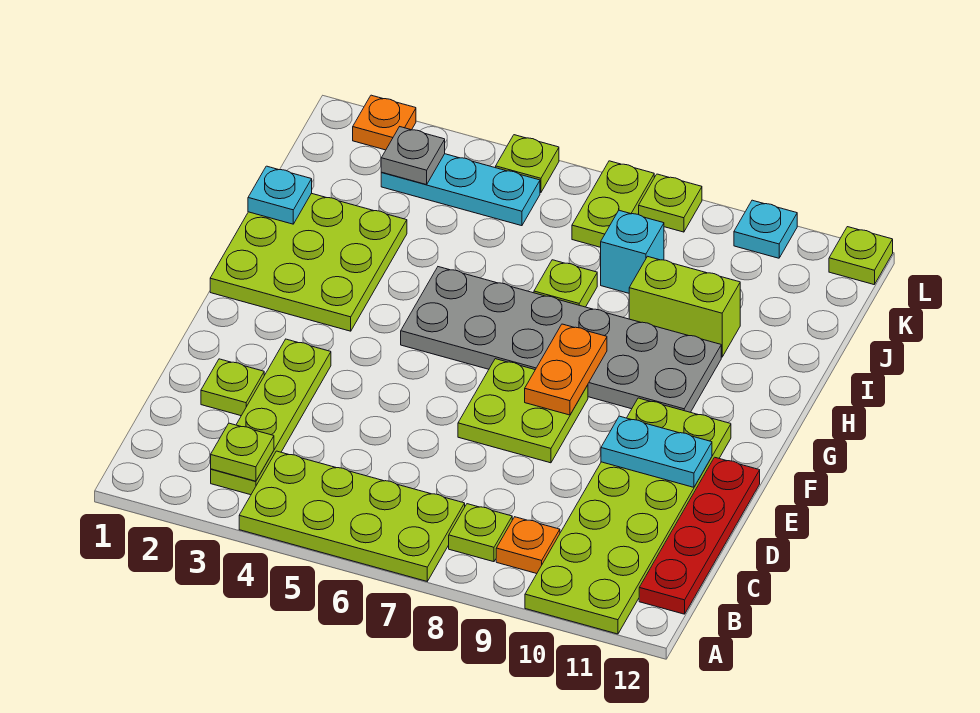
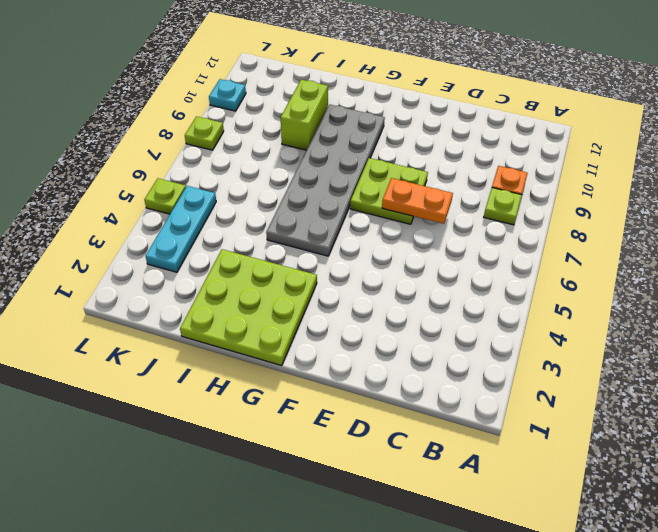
orange plate D7:E7 level 2 -> orange plate F8:G8 level 2
none -> lime plate A4:B7 level 1
none -> lime plate A10:F11 level 1
none -> lime plate B3:E3 level 1

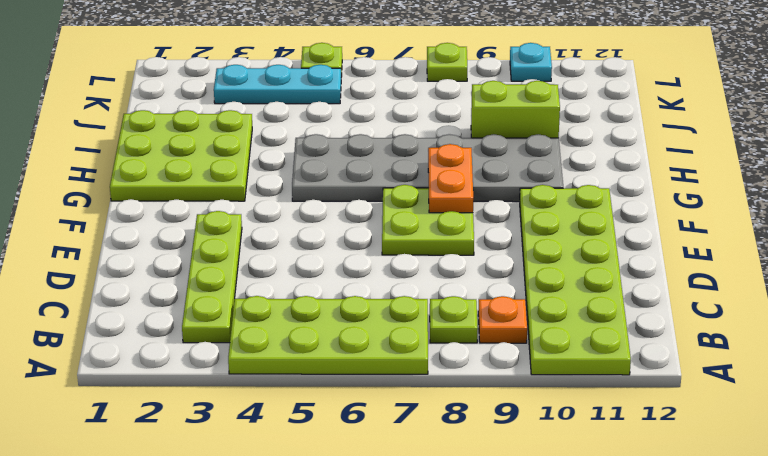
none -> red plate B12:E12 level 1
none -> lime plate D2 level 1
none -> lime plate I7 level 1

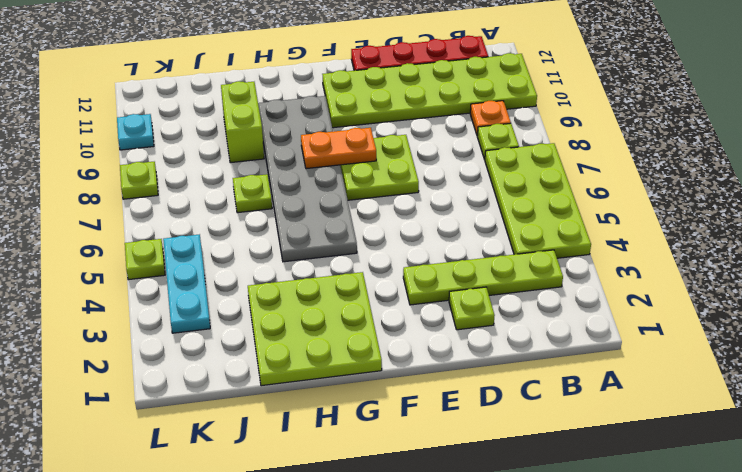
none -> cyan brick J8 level 1
none -> lime plate K7:L7 level 1
none -> orange plate L2 level 1

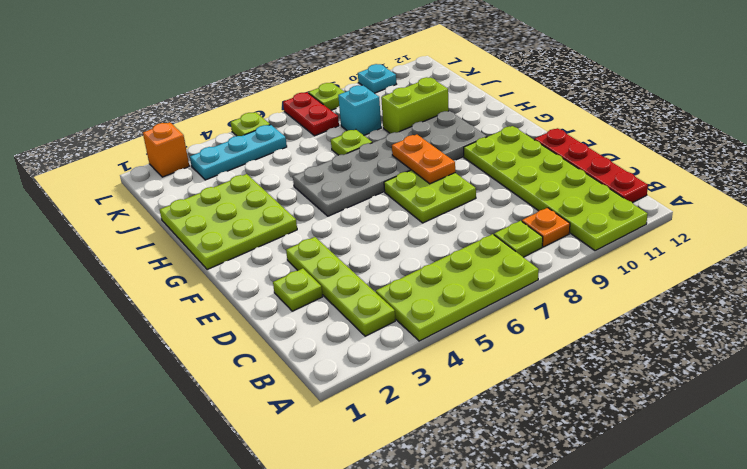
red plate K7:L7 level 1 -> lime plate K7:L7 level 1
orange brick L2 level 1 -> orange plate L2 level 1
none -> lime plate L12 level 1
none -> lime plate B3 level 2
none -> cyan plate E10:E11 level 2

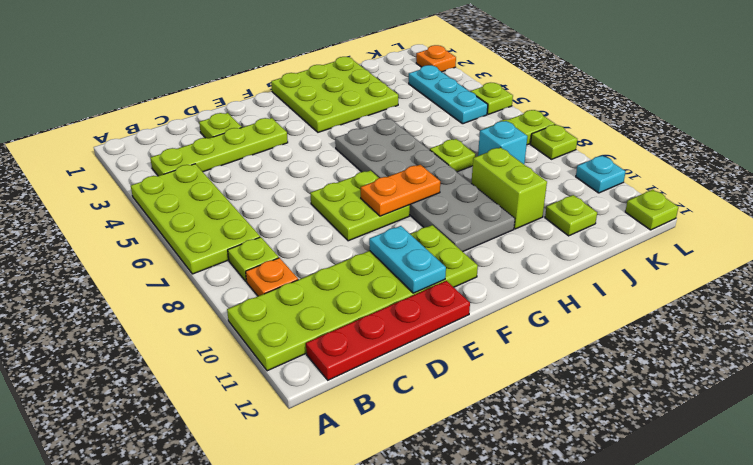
lime plate J11 level 1 -> lime plate B3 level 2
none -> cyan plate I1 level 2
none -> grey plate K3 level 2

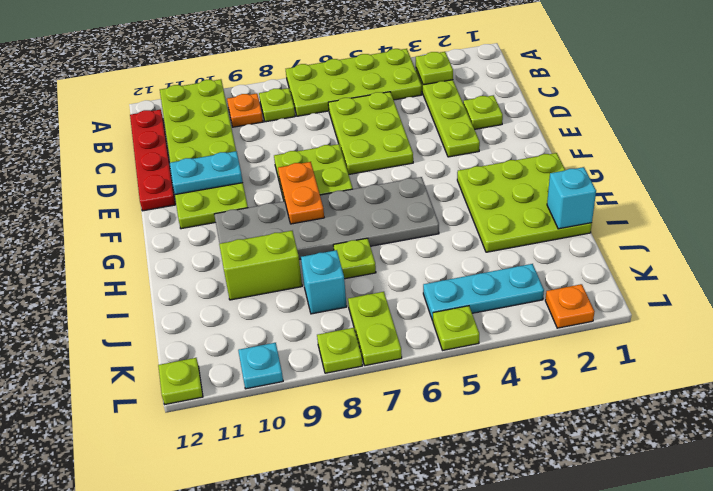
lime plate C5:E6 level 1 -> none
cyan brick I1 level 2 -> cyan plate I1 level 2
none -> grey plate K3 level 2

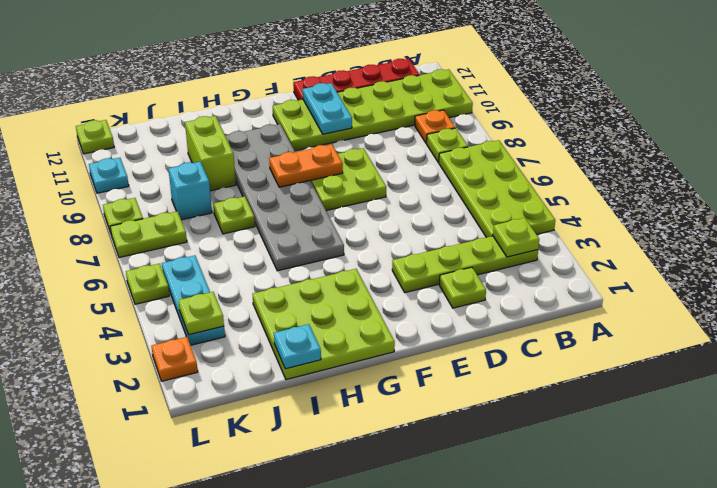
lime plate K3 level 2 -> grey plate K3 level 2

